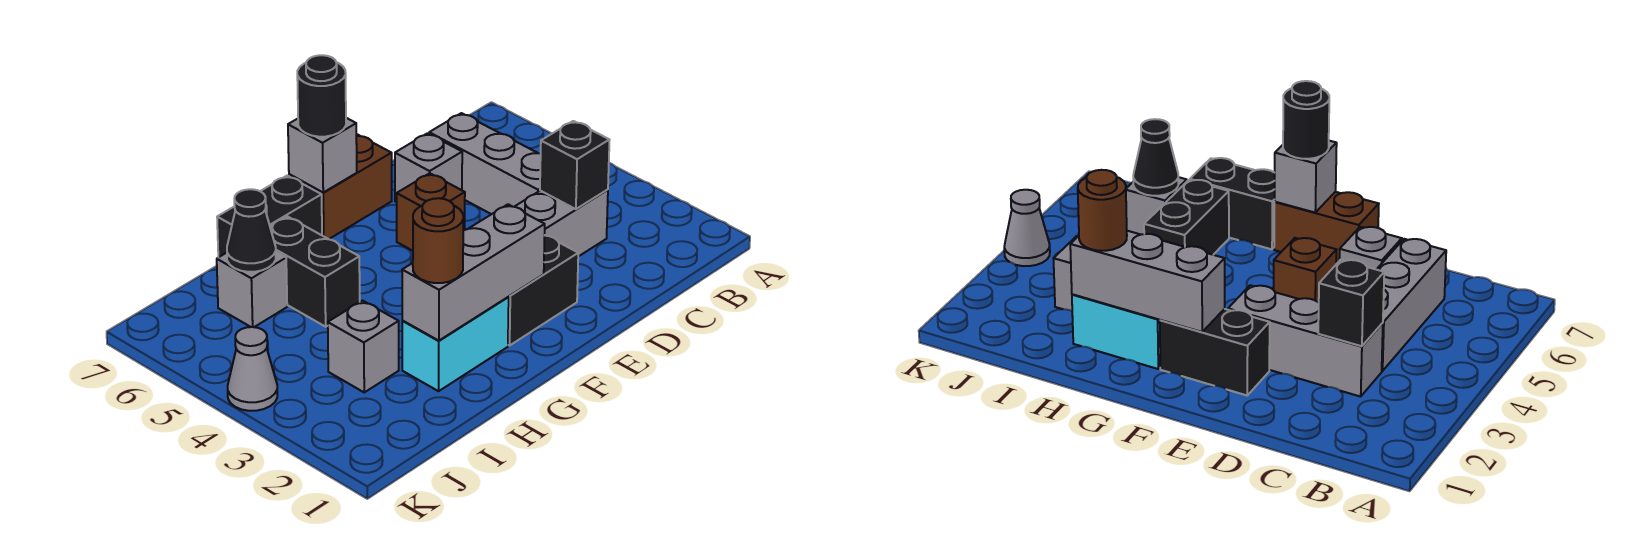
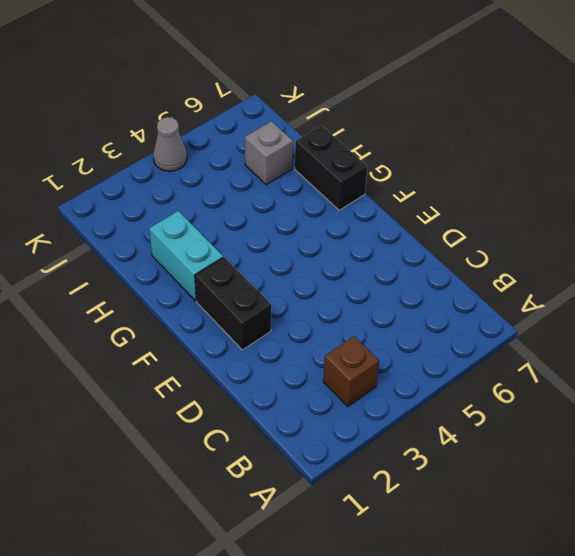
brown brick B3 level 1 -> brown brick E5 level 1
none -> grey brick C3:E3 level 1
none -> grey brick C4:C6 level 1
none -> grey brick D6 level 1

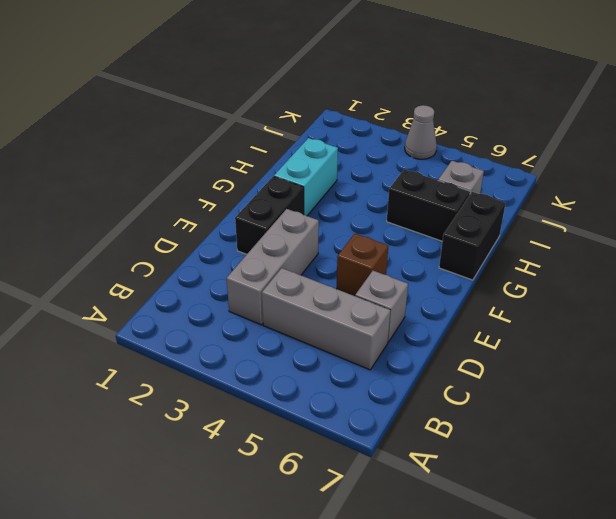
none -> brown brick E7:F7 level 1
none -> grey brick I3 level 1
none -> black brick C3 level 2

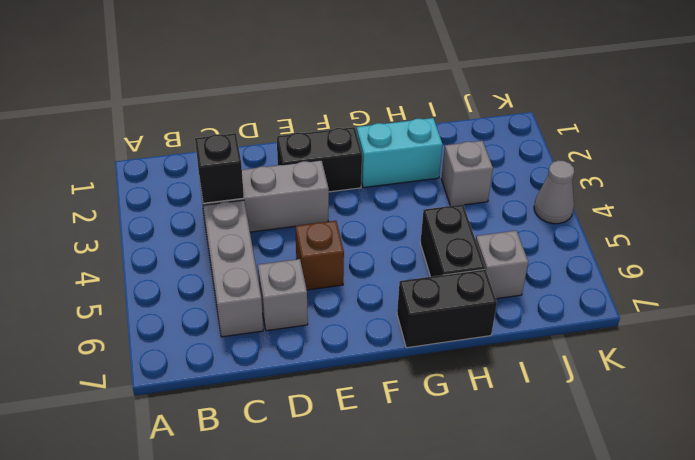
none -> brown brick E7:F7 level 1
none -> grey brick F2:H2 level 2
none -> grey brick F7 level 2

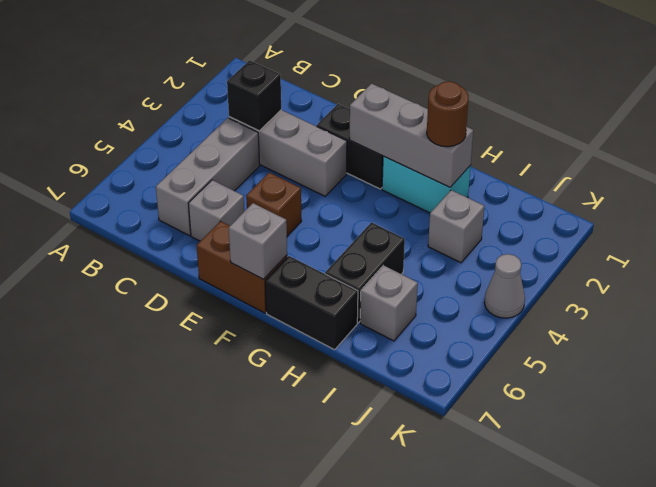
none -> black cone I6 level 2
none -> black round brick F7 level 3

